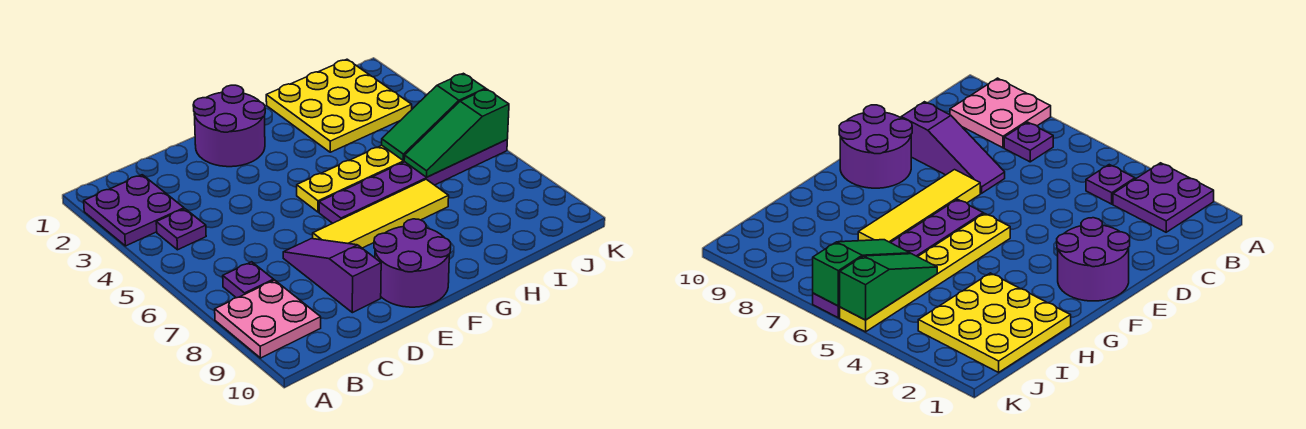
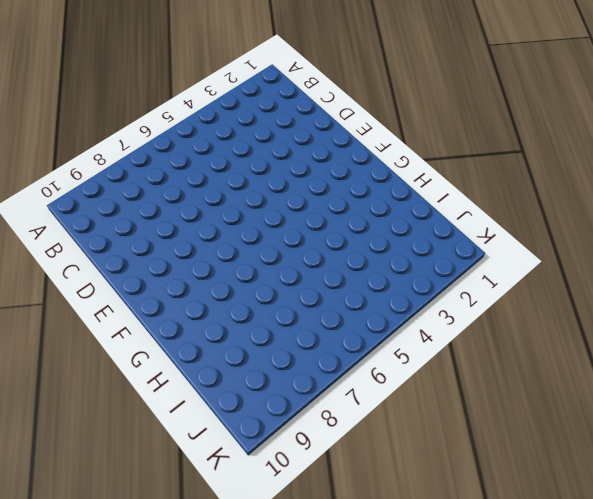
none -> purple plate A2:B3 level 1
none -> pink plate A8:B9 level 1
none -> purple plate B4 level 1

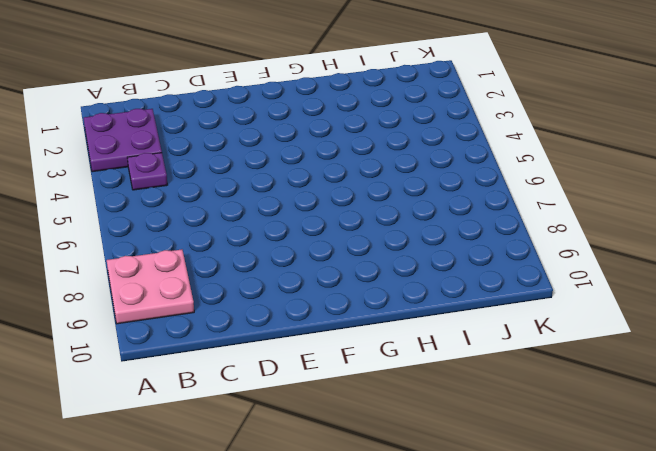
none -> purple plate B7 level 1
none -> purple slope D7:D9 level 1 top 9
none -> purple round brick E1:F2 level 1

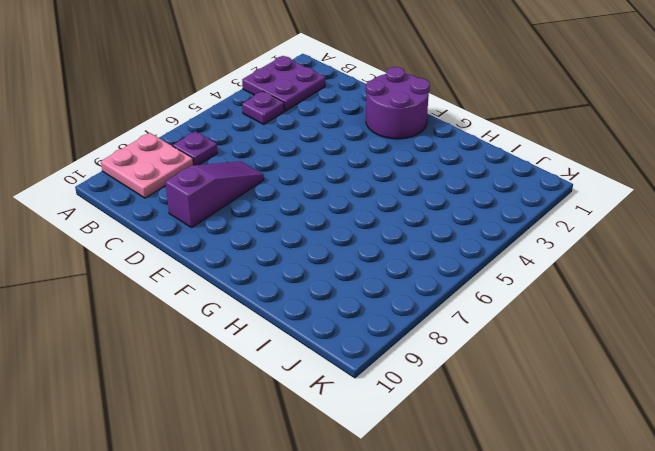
none -> yellow tile E7:H7 level 1
none -> purple round brick E9:F10 level 1
none -> yellow plate F5:K5 level 1

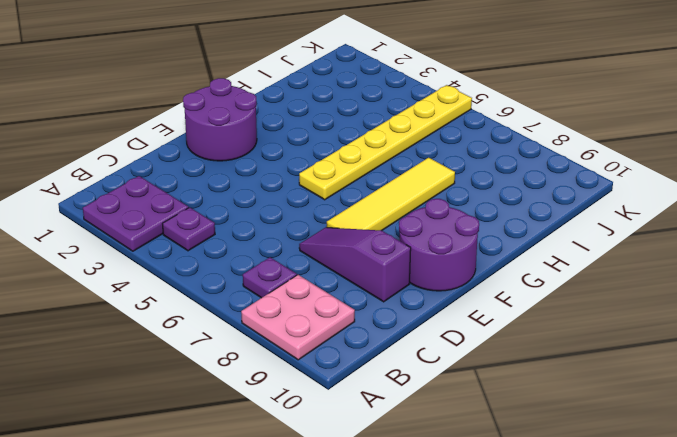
none -> purple plate F6:K6 level 1
none -> yellow plate H1:J3 level 1
none -> green slope I5:K5 level 2 top K

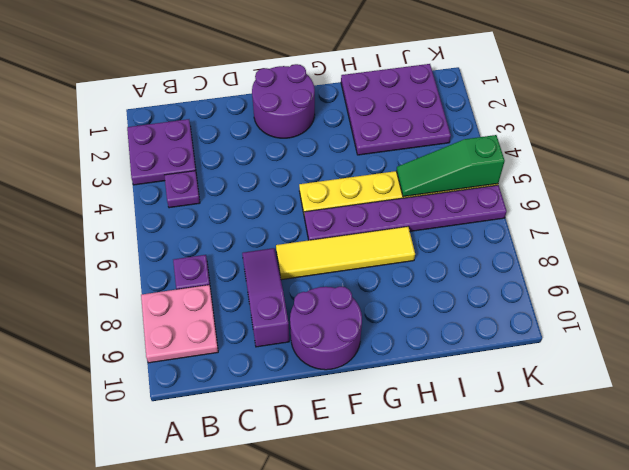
purple plate H1:J3 level 1 -> yellow plate H1:J3 level 1
none -> green slope I6:K6 level 2 top K

